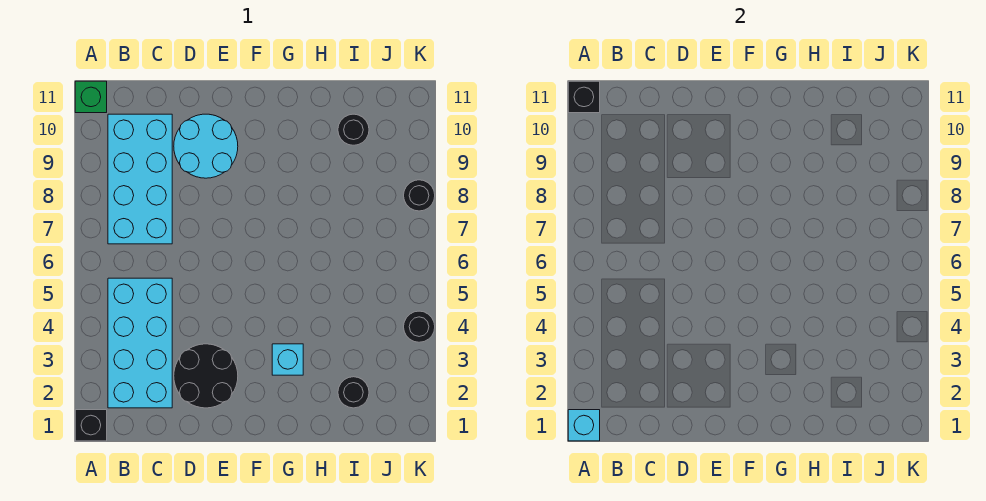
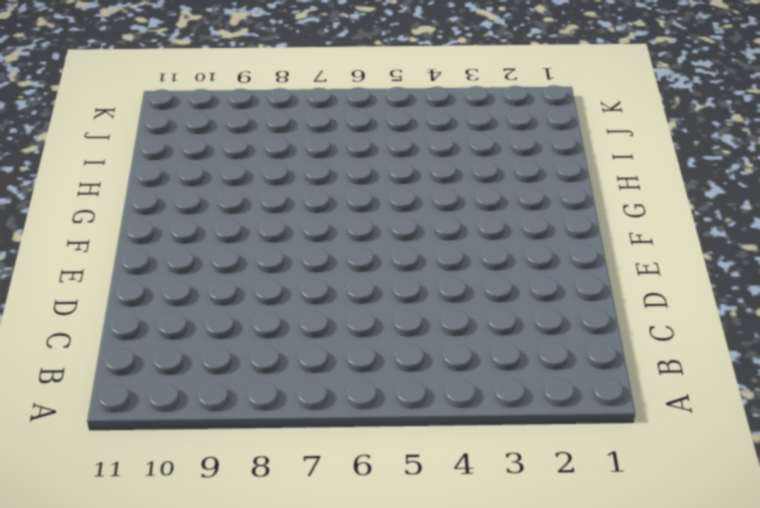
none -> black brick A1 level 1
none -> green brick A11 level 1
none -> cyan brick B2:C5 level 1

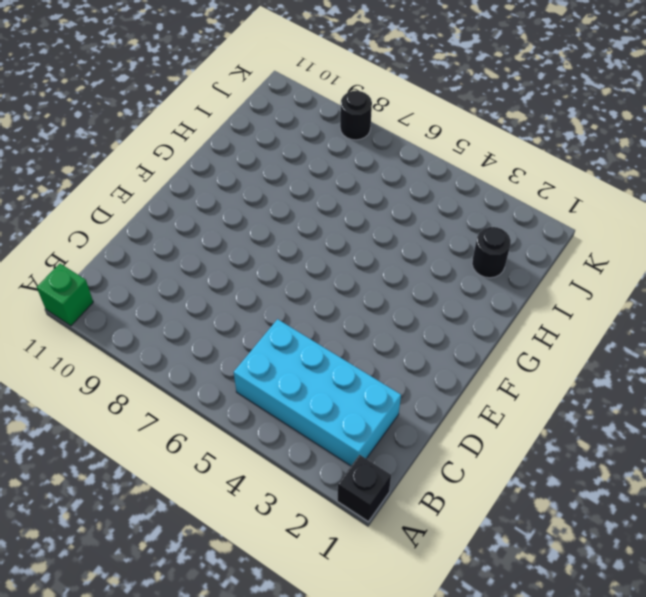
none -> cyan brick B7:C10 level 1
none -> black round brick D2:E3 level 1
none -> cyan round brick D9:E10 level 1

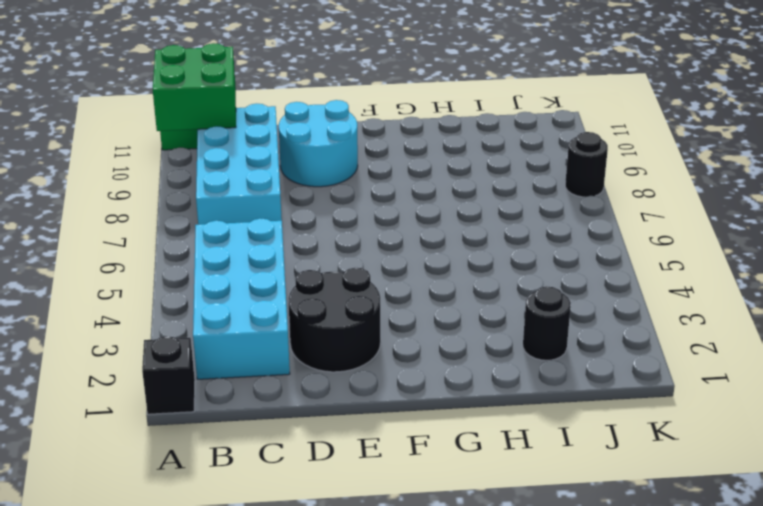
green brick A10:B11 level 2 -> black brick A11 level 2
none -> cyan brick G3 level 1
none -> black round brick I10 level 1
none -> black round brick K4 level 1

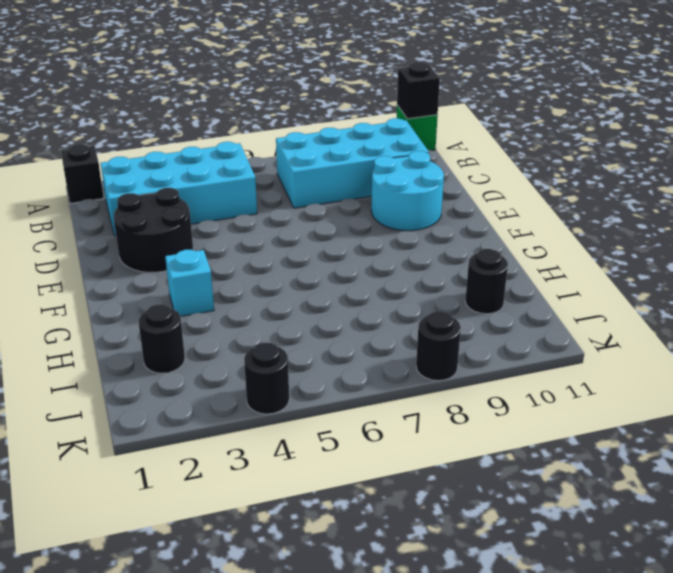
none -> cyan brick A1 level 2

